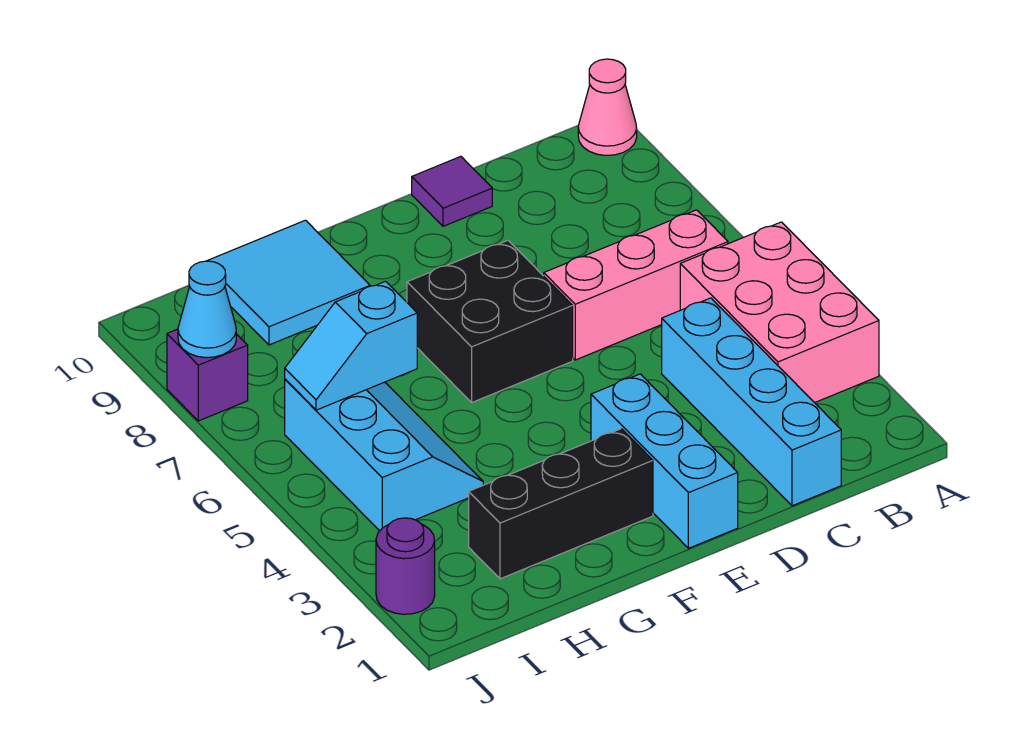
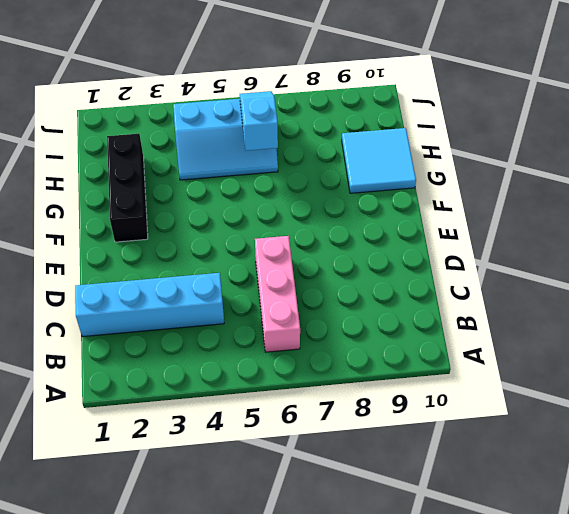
none -> pink brick A3:B5 level 1
none -> pink cone A10 level 1
none -> purple tile D10 level 1

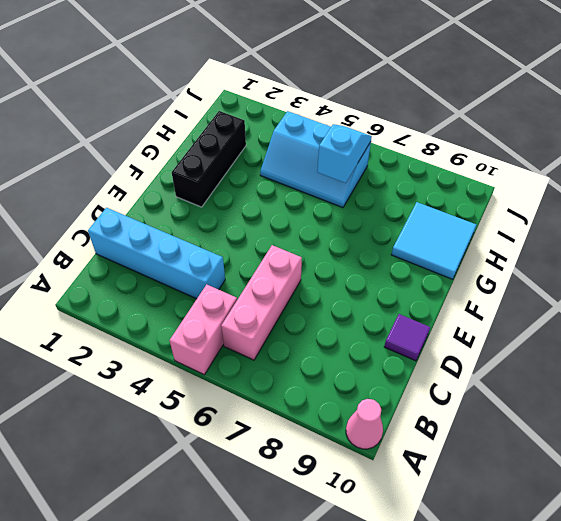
pink brick A5:B5 level 1 -> pink brick A3:B5 level 1
none -> cyan brick E1:E3 level 1
none -> black brick E6:F7 level 1
none -> purple round brick J2 level 1

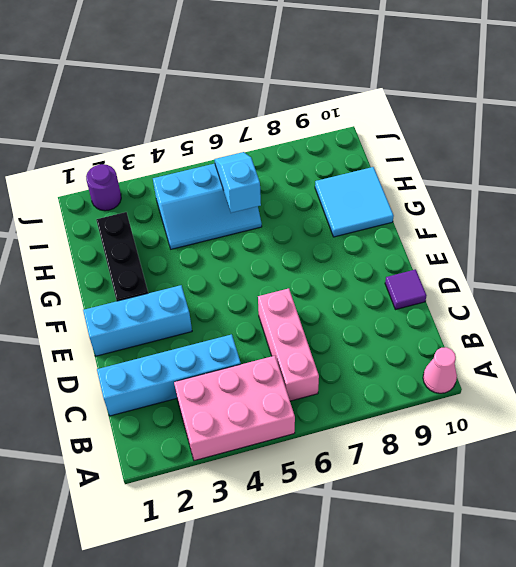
none -> black brick E6:F7 level 1
none -> purple brick J8 level 1
none -> cyan cone J8 level 2

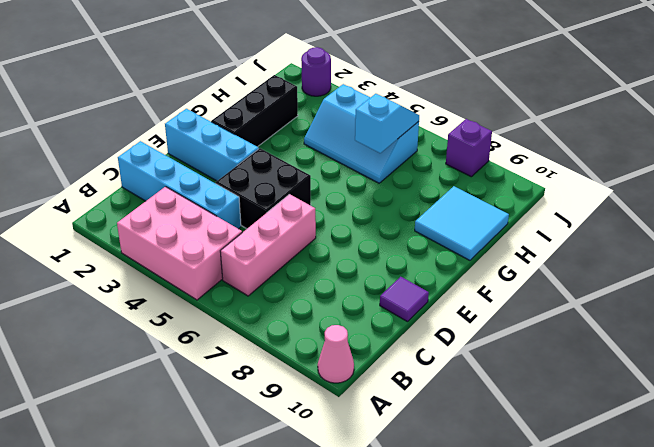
black brick D4:E5 level 1 -> black brick E6:F7 level 1
none -> cyan cone J8 level 2

